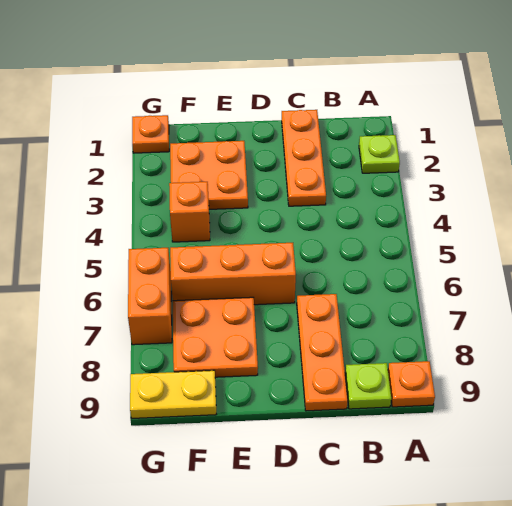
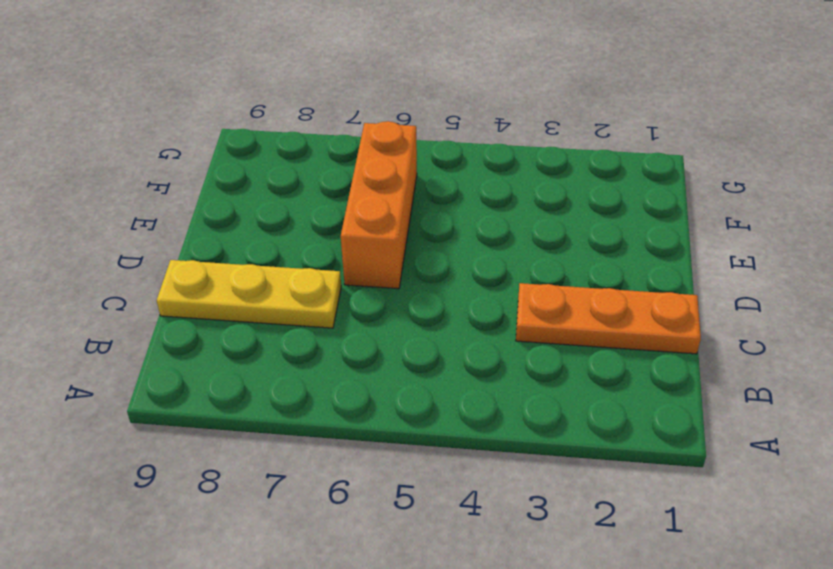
yellow plate C7:C9 level 1 -> orange plate C7:C9 level 1
none -> lime plate A2 level 1
none -> orange plate A9 level 1
none -> lime plate B9 level 1

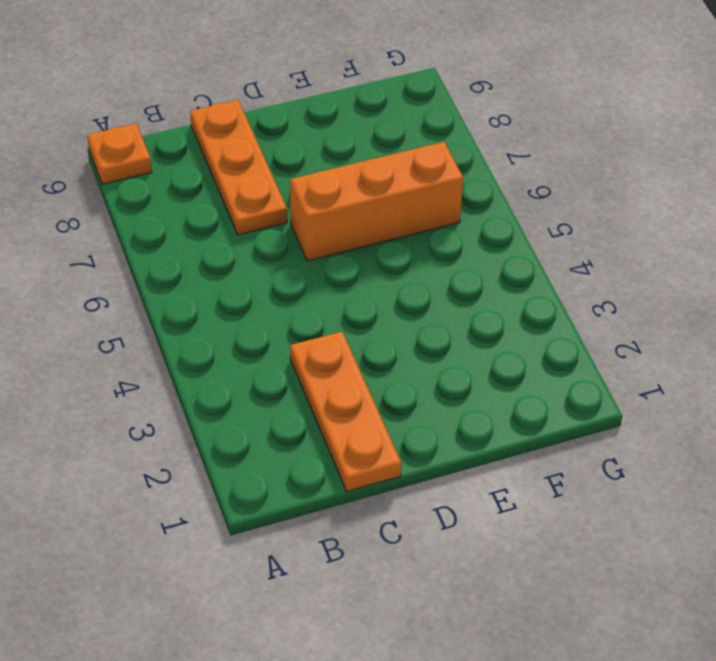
none -> lime plate A2 level 1
none -> lime plate B9 level 1
none -> orange plate E2:F3 level 1

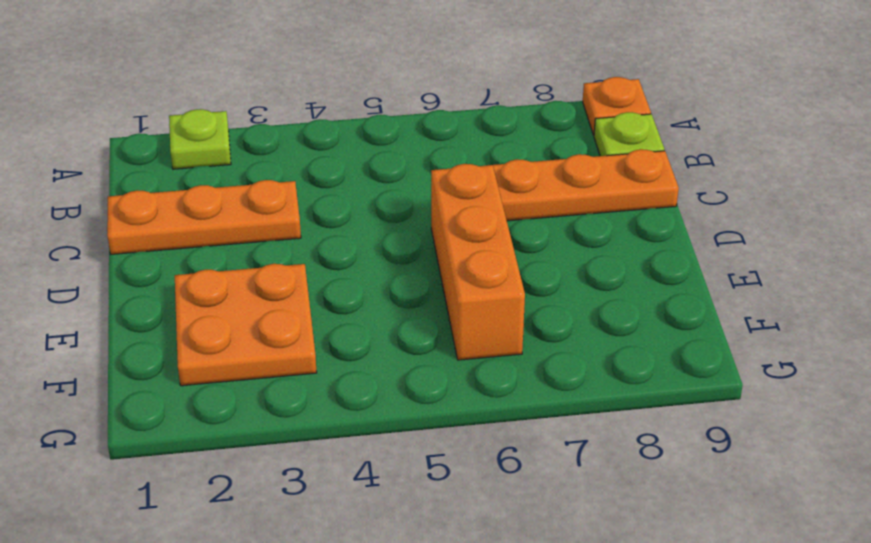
none -> orange plate E7:F8 level 1
none -> orange brick F4 level 1
none -> yellow plate F9:G9 level 1

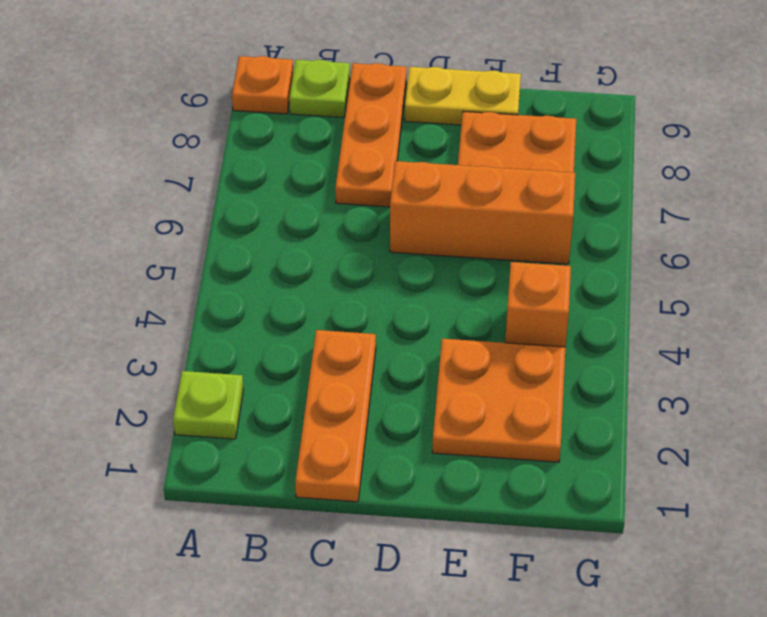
yellow plate D9:E9 level 1 -> yellow plate F9:G9 level 1
none -> orange plate G1 level 1
none -> orange brick G6:G7 level 1

